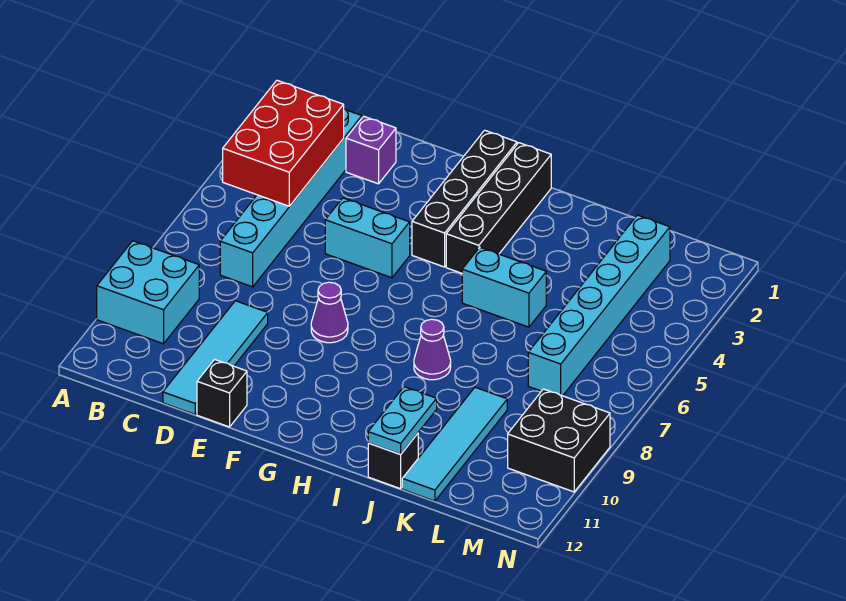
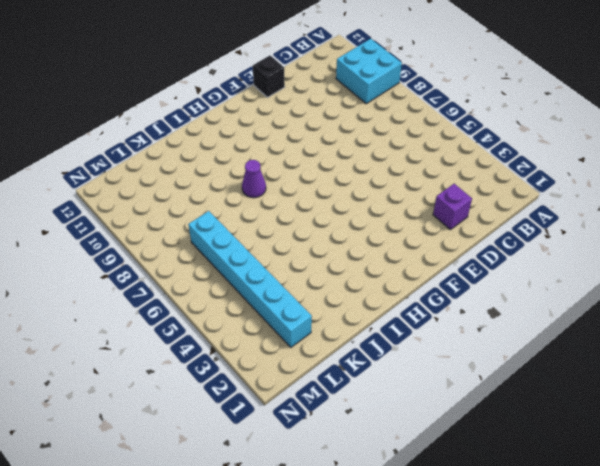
none -> cyan brick C2:C7 level 1
none -> cyan tile D9:D12 level 1
none -> cyan brick E5:F5 level 1

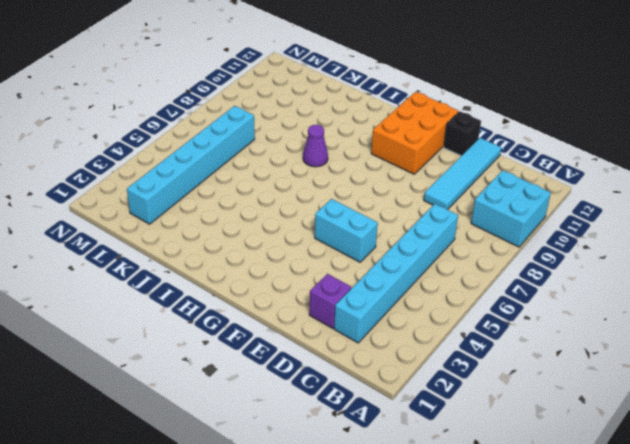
orange brick F10:G12 level 1 -> none
none -> purple cone F8 level 1
none -> black brick G1:G4 level 1
none -> black brick H1:H4 level 1

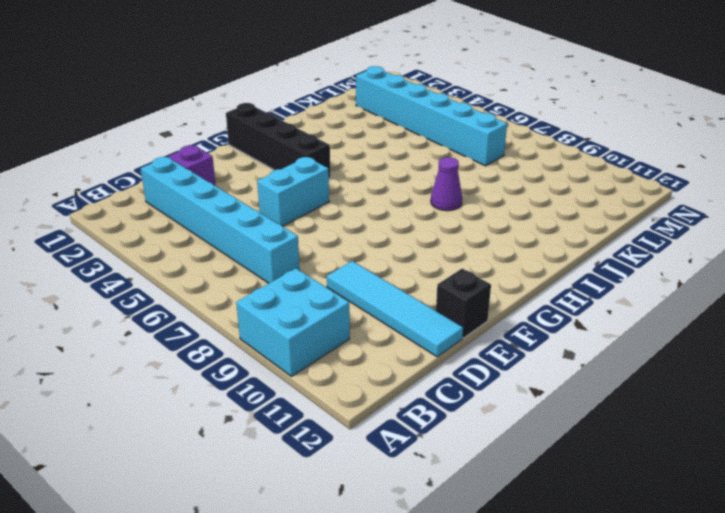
none -> purple cone F8 level 1
none -> black brick H1:H4 level 1
none -> cyan brick I5:J5 level 1

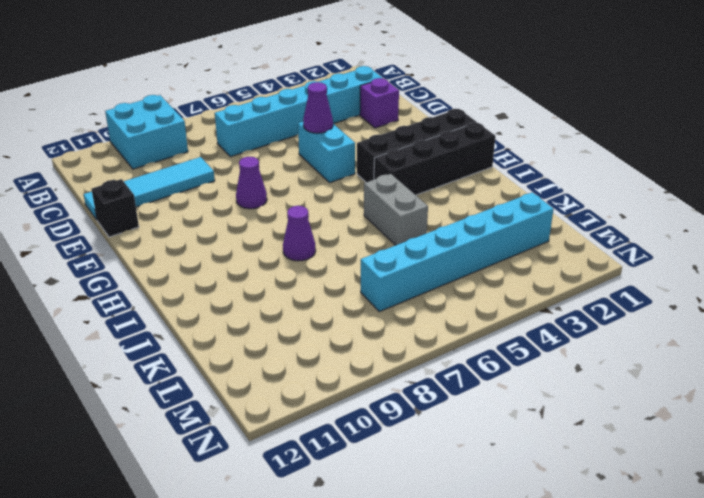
purple cone E5 level 2 -> none
grey brick I5:J5 level 1 -> cyan brick I5:J5 level 1
none -> black brick J12 level 1
none -> cyan tile K9:K12 level 1
none -> black brick M9:N10 level 1

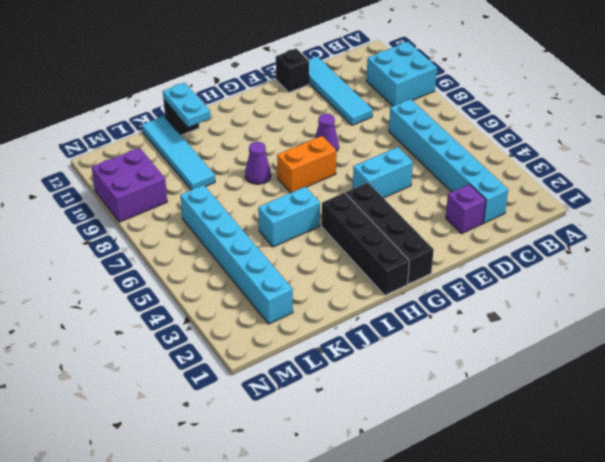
orange brick G7:H7 level 1 -> none
purple brick M9:N10 level 1 -> black brick M9:N10 level 1
none -> red brick B3:C5 level 2

